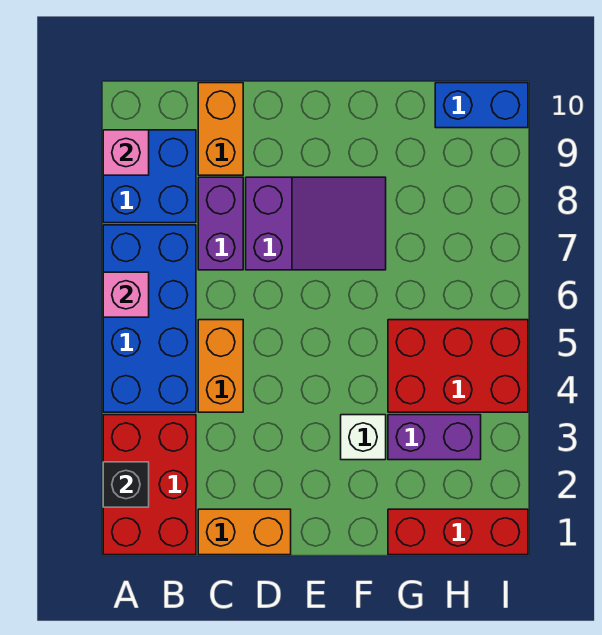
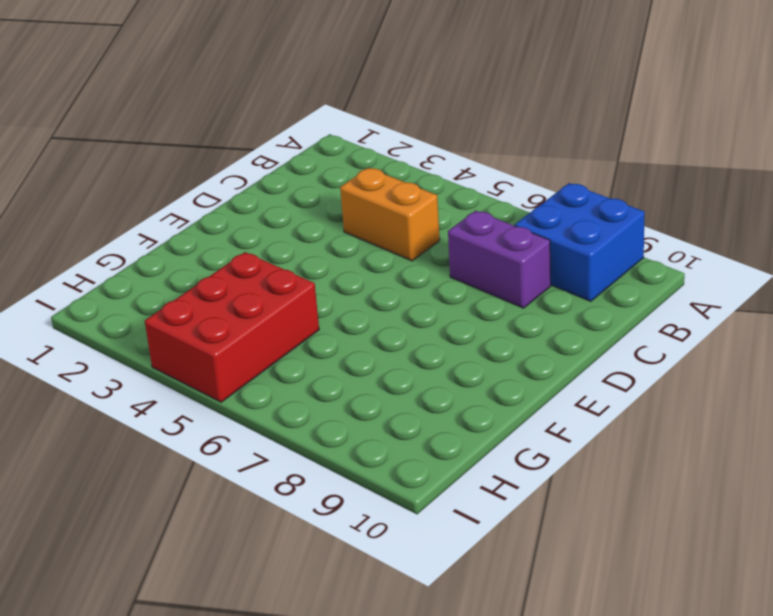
none -> red brick A1:B3 level 1
none -> blue brick A4:B7 level 1
none -> orange brick C1:D1 level 1

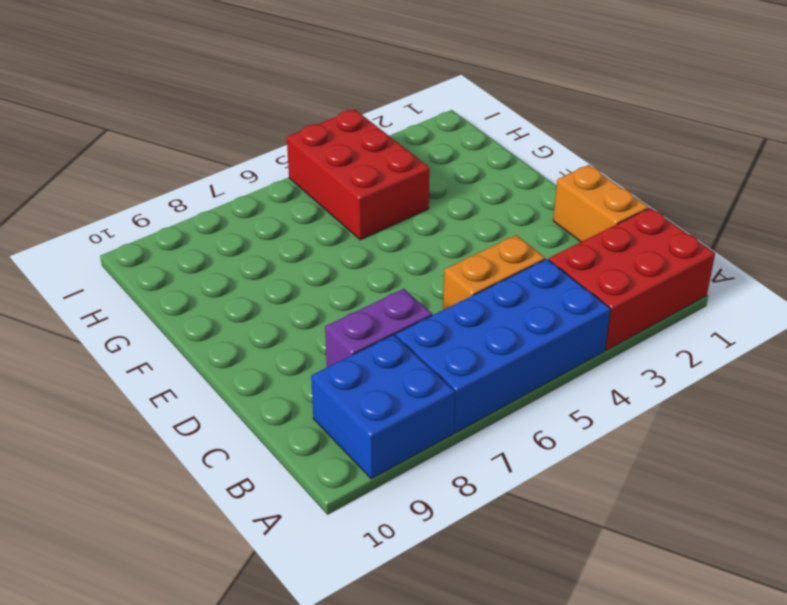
none -> orange brick C9:C10 level 1
none -> purple slope D7:F8 level 1 top D
none -> white brick F3 level 1

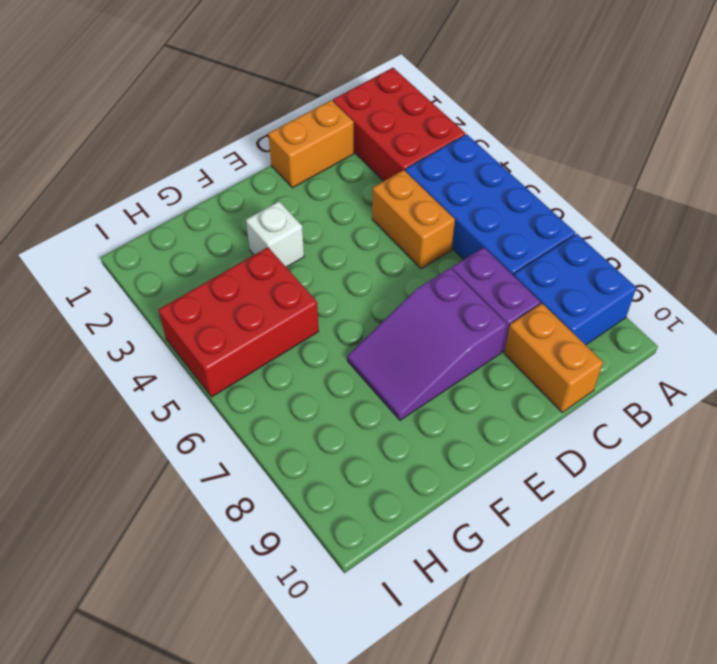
none -> red brick G1:I1 level 1
none -> purple brick G3:H3 level 1
none -> blue brick H10:I10 level 1

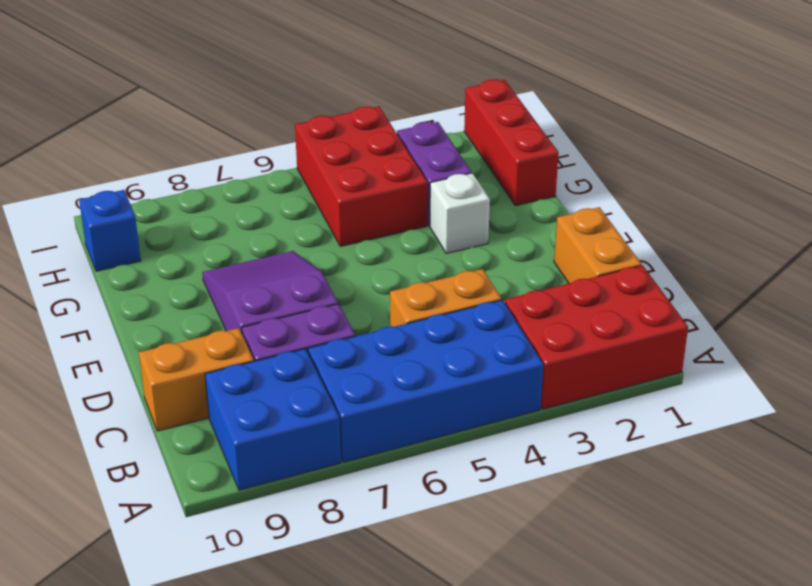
blue brick H10 level 1 -> blue brick H10:I10 level 1
none -> black brick A2 level 2
none -> pink brick A6 level 2
none -> pink brick A9 level 2

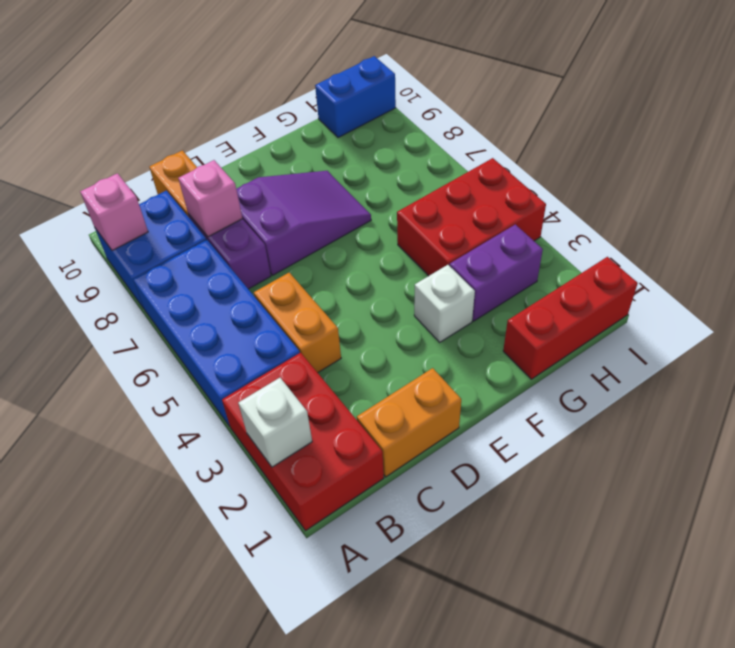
white brick A2 level 2 -> black brick A2 level 2
pink brick C8 level 2 -> pink brick A6 level 2

